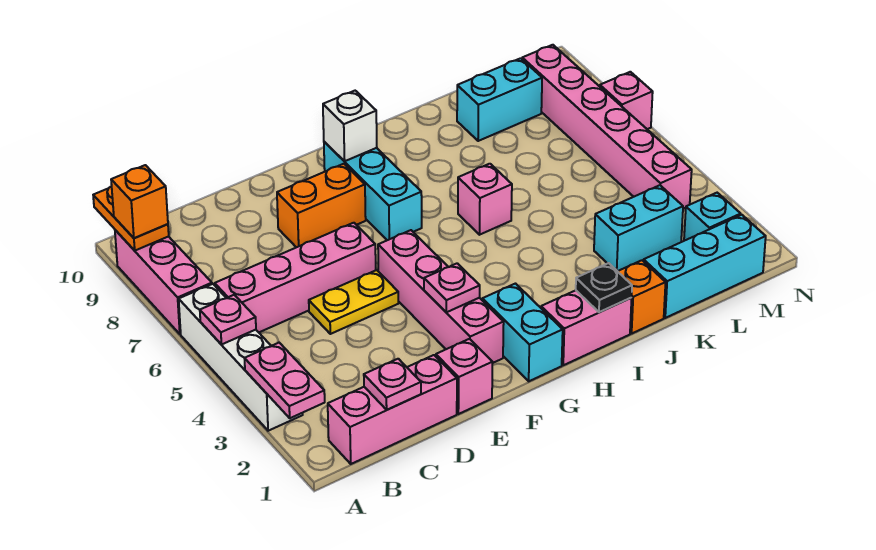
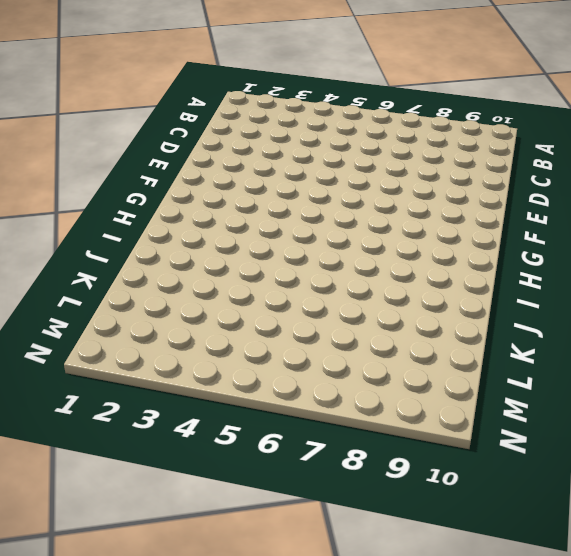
none -> white brick A3:A6 level 1
none -> pink brick A7:A9 level 1
none -> pink brick B1:D1 level 1

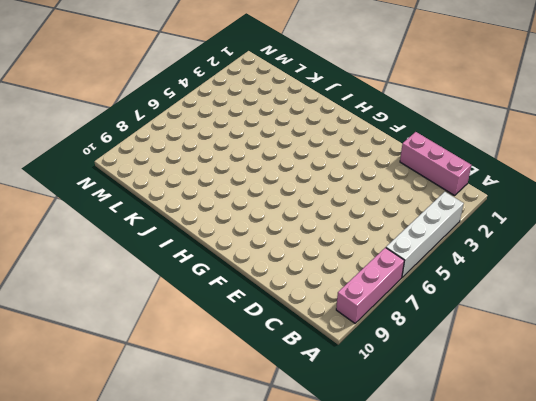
none -> pink brick B6:E6 level 1
none -> yellow plate D5:E5 level 1
none -> pink brick E1 level 1

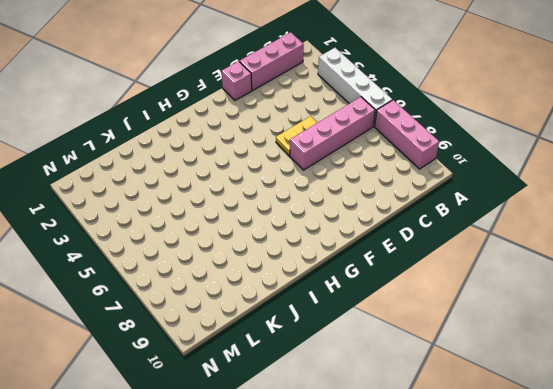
none -> orange brick E8:F8 level 1
none -> pink brick F2:F5 level 1
none -> cyan brick G1:G2 level 1

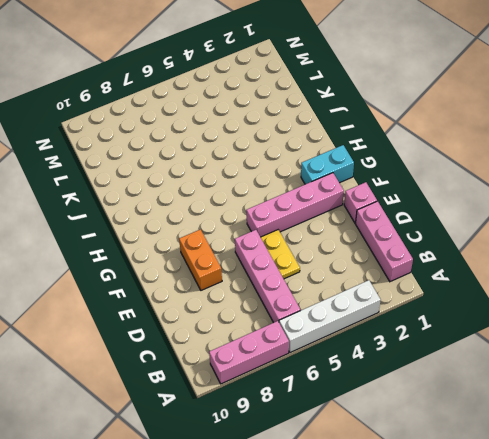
none -> cyan brick G7:G9 level 1
none -> pink brick H1:I1 level 1
none -> pink brick I6 level 1

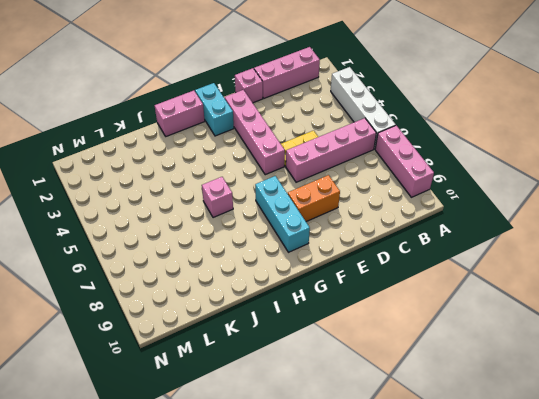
none -> orange brick J1 level 1
none -> cyan brick K1:M1 level 1
none -> cyan brick K3:L3 level 1

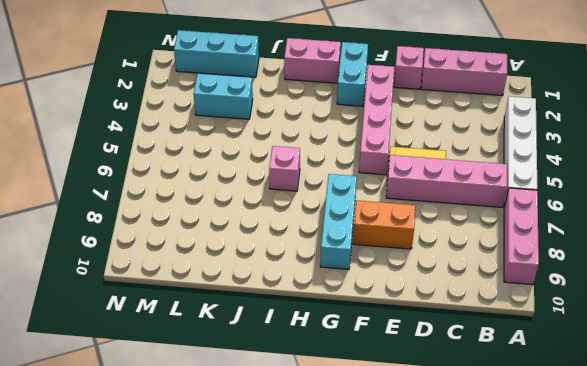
none -> orange brick J1 level 1
none -> cyan brick K9:L9 level 1
none -> cyan brick M2 level 1

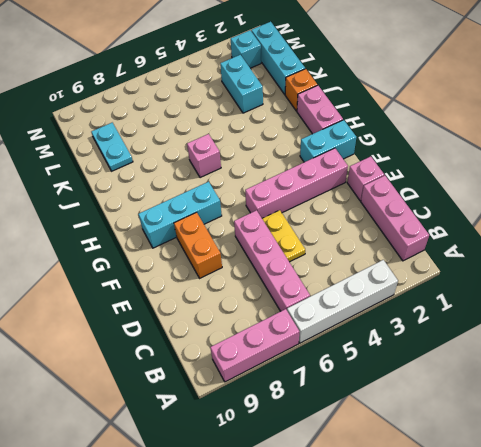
cyan plate K9:L9 level 1 -> cyan brick K9:L9 level 1
none -> pink brick M4:M9 level 1
none -> pink brick N7 level 1
none -> pink plate A2:A3 level 2

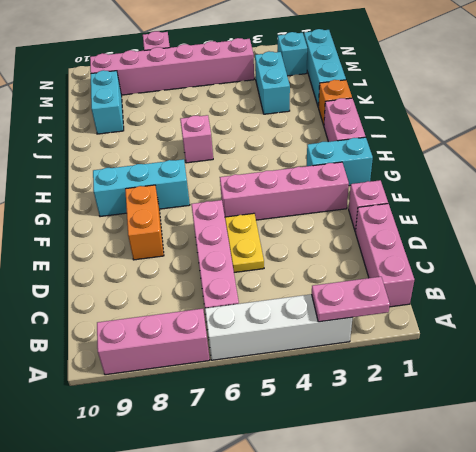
none -> pink plate A5 level 2
none -> orange plate A9:A10 level 2
none -> pink plate C1 level 2

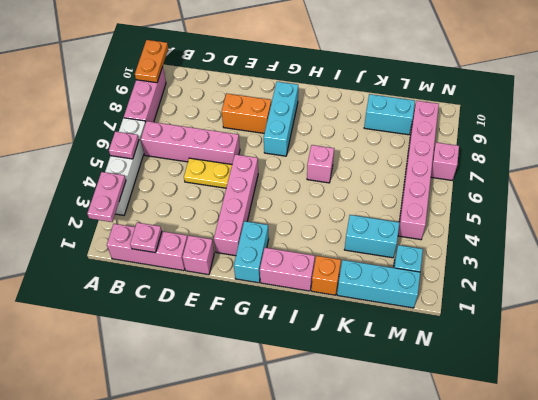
none -> pink plate F3 level 2
none -> white brick G9 level 2
none -> black plate I1 level 2

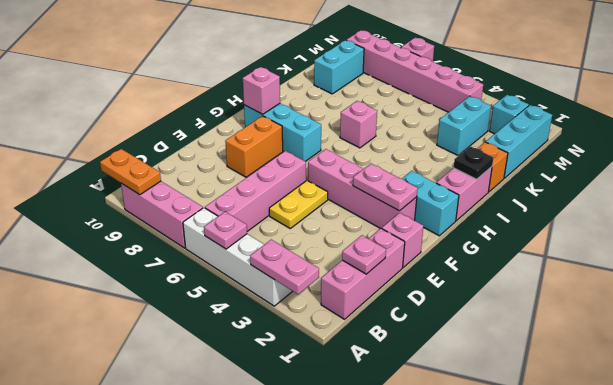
pink plate F2:F3 level 2 -> pink plate F3 level 2
pink brick G9 level 2 -> white brick G9 level 2
none -> orange brick A9 level 3

